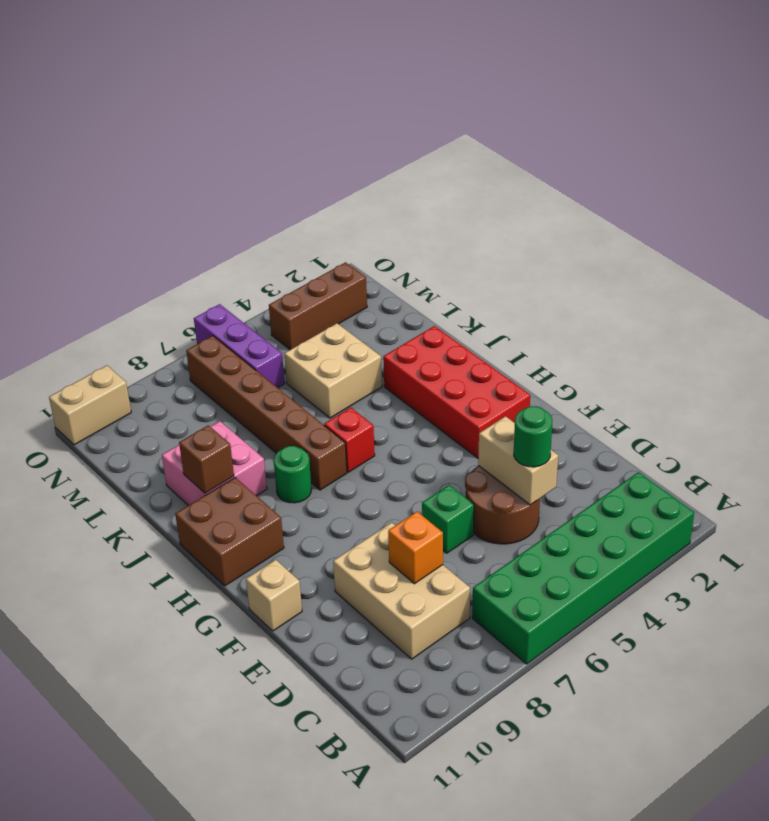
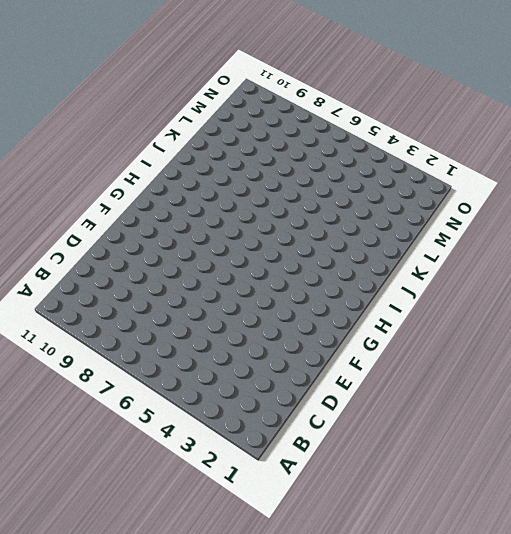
none -> green brick A2:B7 level 1
none -> tan brick C8:E9 level 1
none -> brown round brick D4:E5 level 1

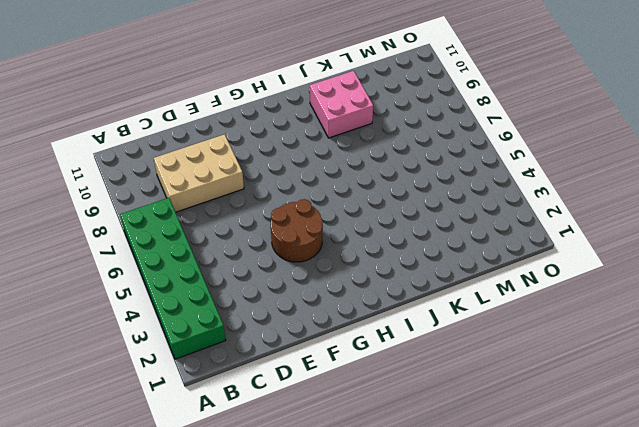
brown round brick F4:G5 level 1 -> brown round brick D4:E5 level 1
none -> green brick E6 level 1
none -> tan brick F11 level 1
none -> red brick G2:J3 level 1

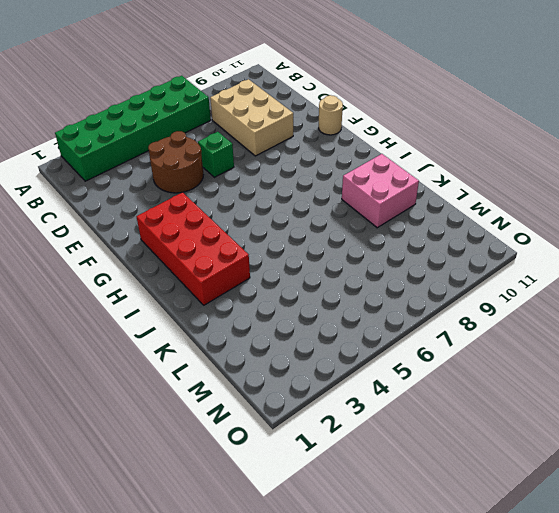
tan round brick F11 level 1 -> tan brick F11 level 1
none -> brown brick H10:I11 level 1
none -> red brick I6 level 1
none -> brown brick I7:N7 level 1

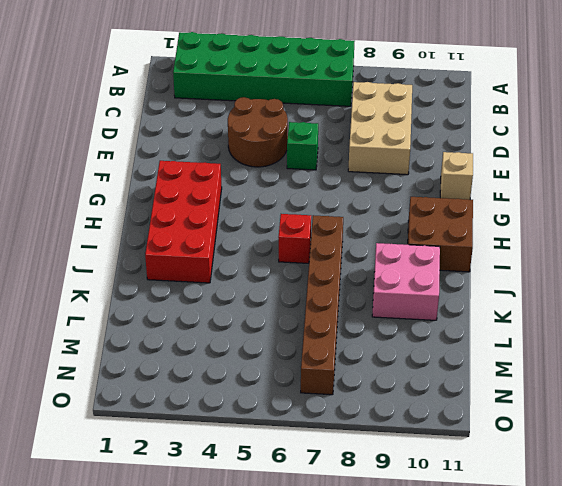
none -> green round brick I8 level 1
none -> tan brick K4:L5 level 1
none -> purple brick M6:O6 level 1

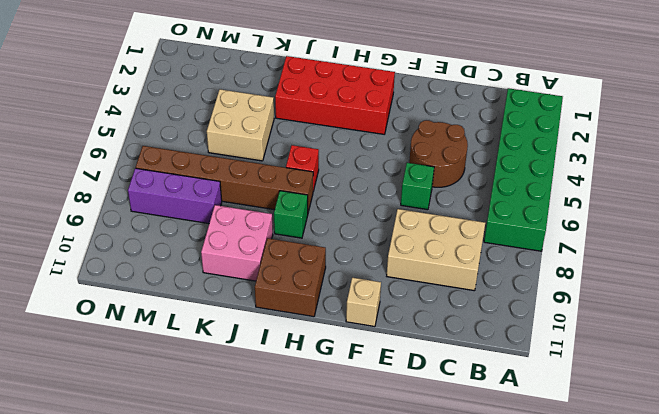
green brick I8 level 1 -> green round brick I8 level 1
purple brick L8:N8 level 1 -> purple brick M6:O6 level 1
none -> brown brick N2:N4 level 1
none -> tan brick O10:O11 level 1
none -> tan brick D4:E4 level 2

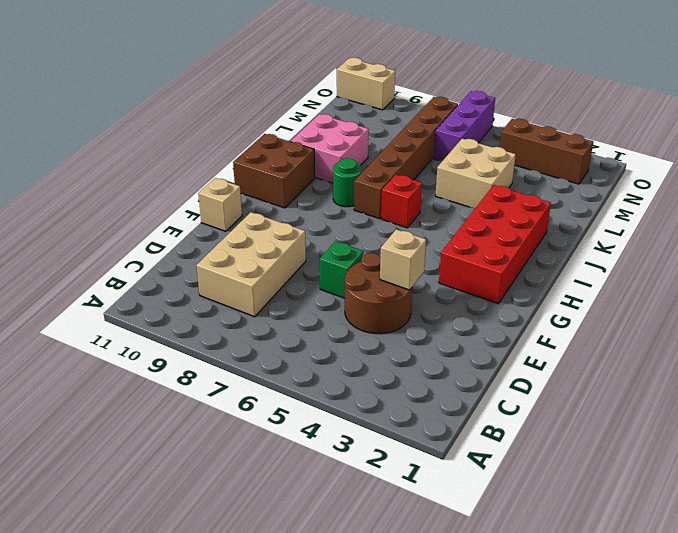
tan brick E4 level 2 -> tan brick D4:E4 level 2
none -> green brick A2:B7 level 1
none -> orange brick D8 level 2
none -> brown brick J10 level 2

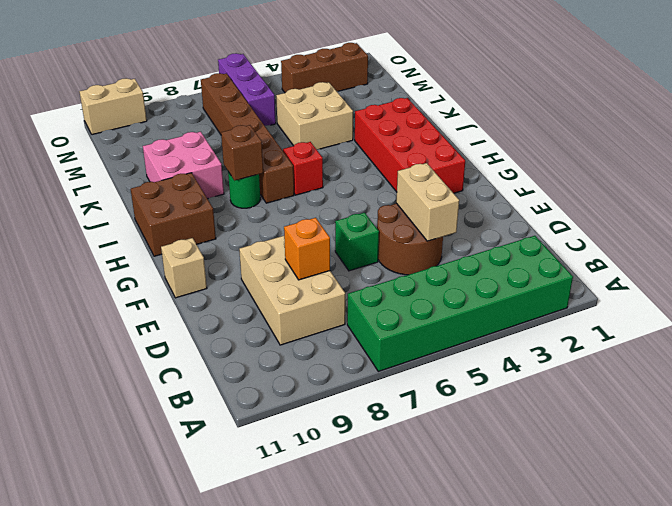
brown brick I8 level 2 -> brown brick J10 level 2
none -> green round brick D4 level 3

